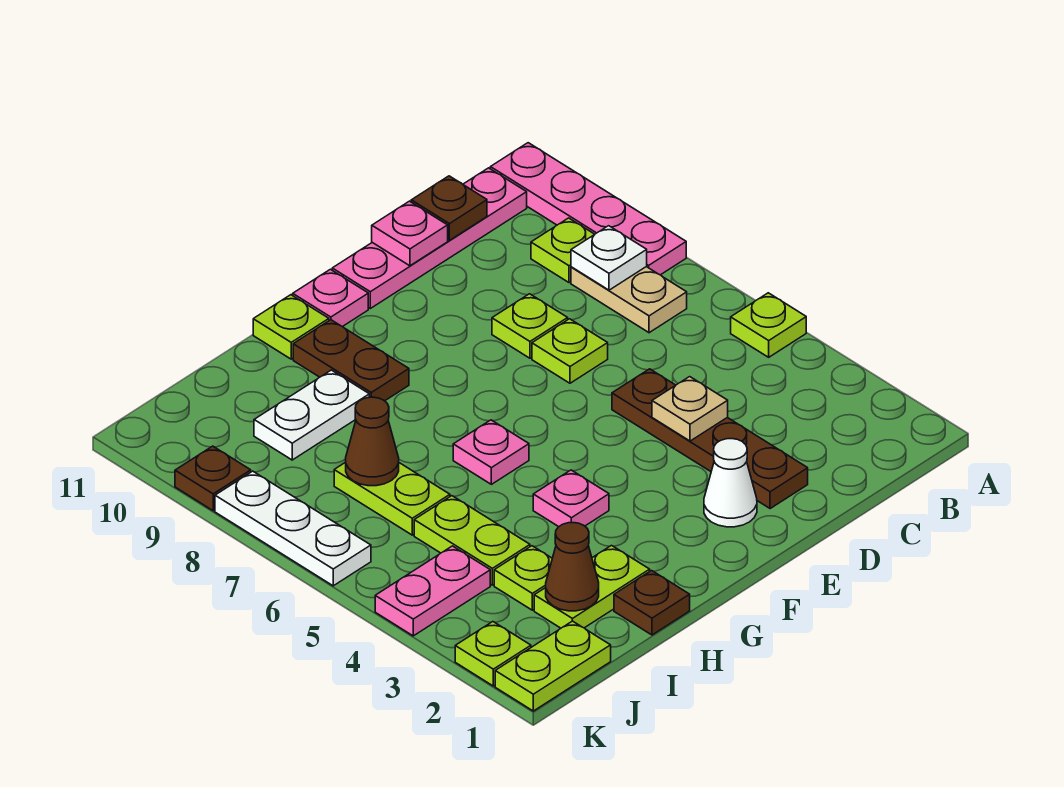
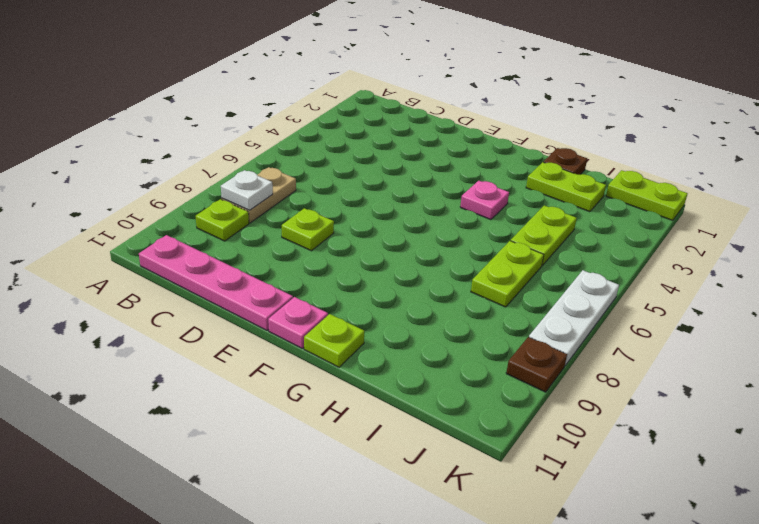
none -> lime plate A5 level 1
none -> pink plate A8:A11 level 1
none -> brown plate D2:D5 level 1
none -> lime plate D7 level 1

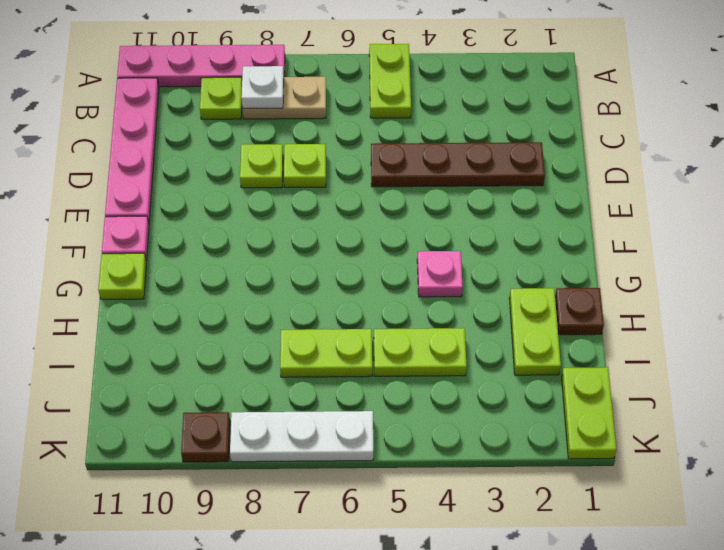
lime plate A5:B5 level 1 -> lime plate A5 level 1
none -> white cone E2 level 1
none -> pink plate G6 level 1
none -> brown plate G9:G10 level 1
none -> white plate H9:I9 level 1

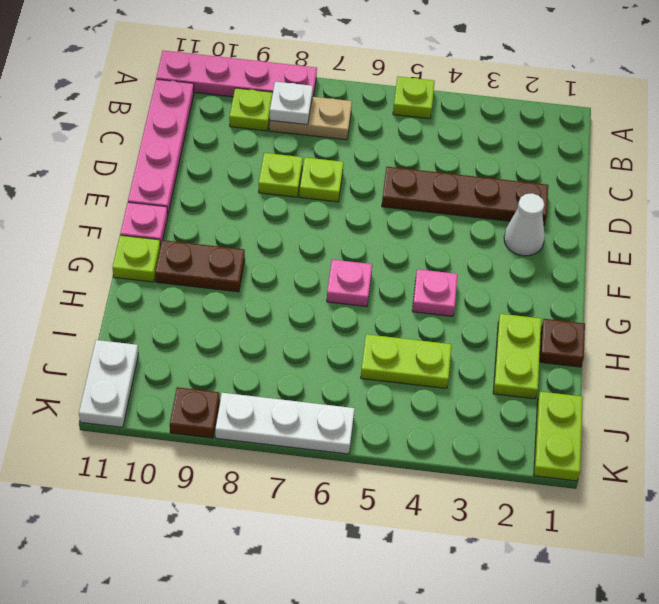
white plate J11:K11 level 1 -> white plate H9:I9 level 1
none -> lime plate I3 level 1
none -> lime plate I6:I7 level 1
none -> pink plate J4:K4 level 1
none -> lime plate K2 level 1

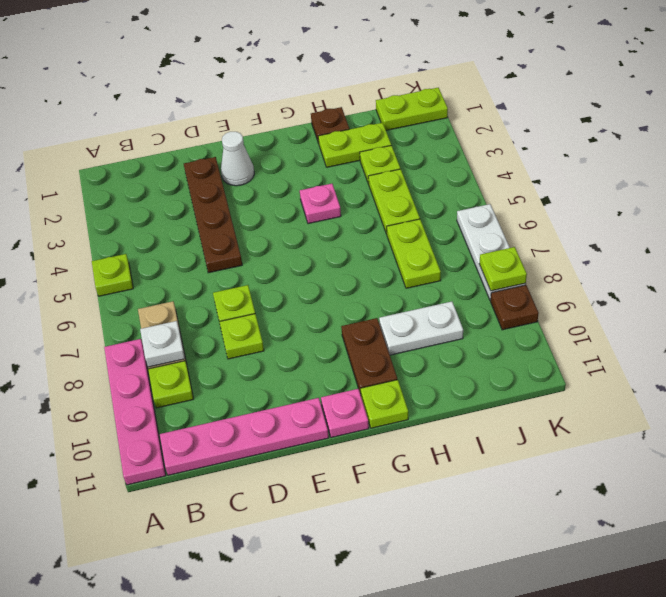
lime plate K8 level 2 -> lime plate K2 level 1
none -> pink plate G6 level 1
none -> pink plate J4:K4 level 1
none -> brown plate C11 level 2
none -> tan plate D4 level 2

